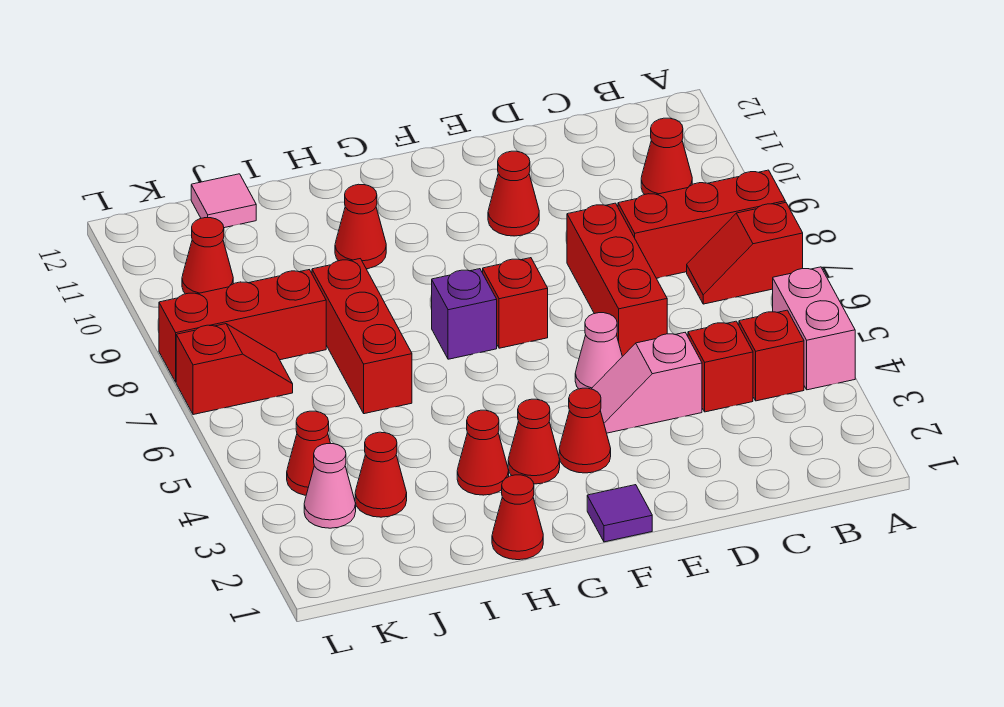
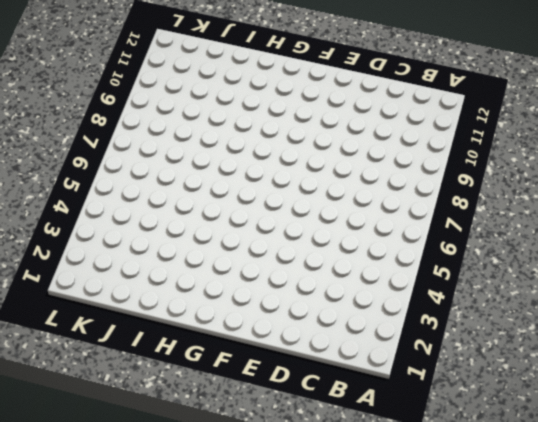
none -> pink brick A4:A5 level 1
none -> red slope A7:B7 level 1 top A
none -> red brick A8:C8 level 1

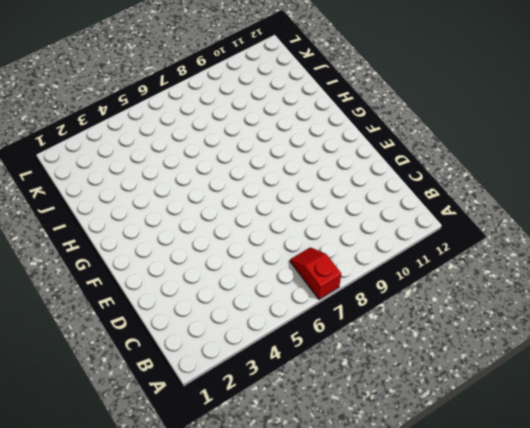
none -> pink brick A4:A5 level 1
none -> red brick A8:C8 level 1
none -> red brick B4 level 1

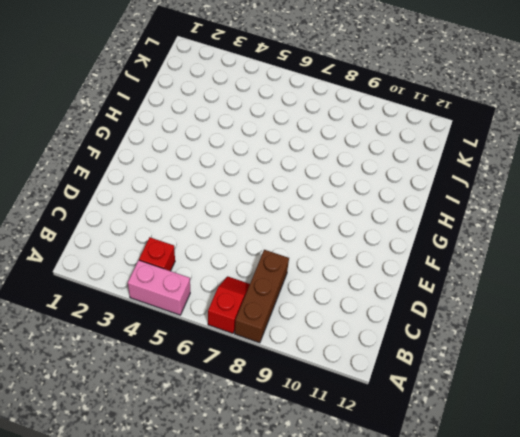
brown brick A8:C8 level 1 -> red brick A8:C8 level 1
none -> red cone B10 level 1
none -> red brick C4 level 1
none -> pink slope D4:E4 level 1 top D

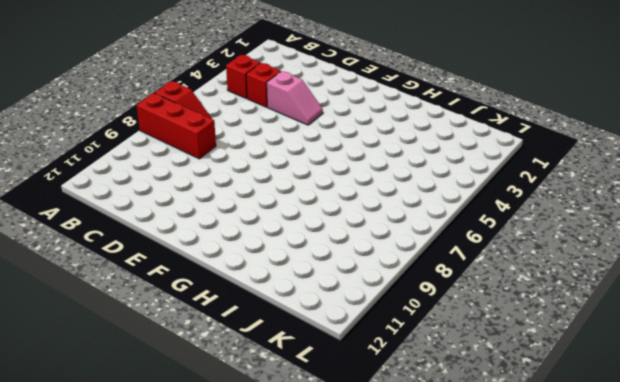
none -> pink brick A4:A5 level 1
none -> red cone B10 level 1
none -> red brick D6:D8 level 1

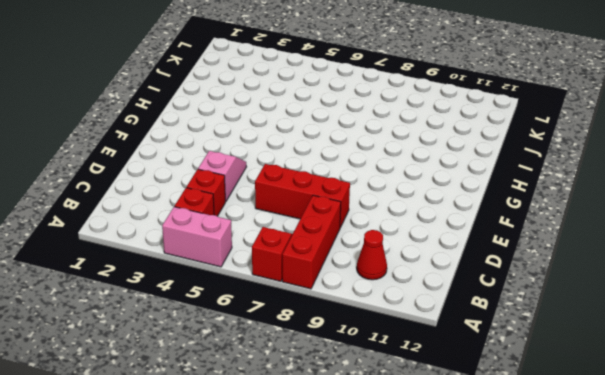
none -> pink cone E5 level 1
none -> red cone E10 level 1
none -> purple tile F1 level 1

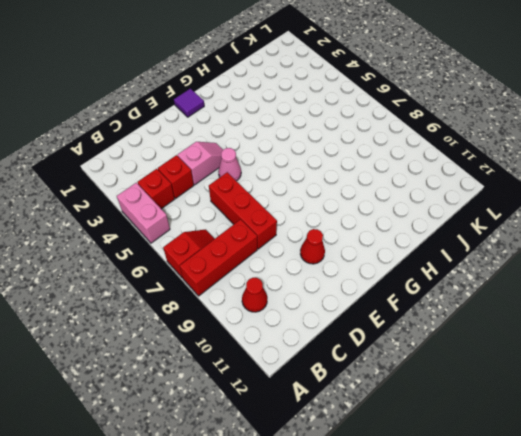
none -> red cone F3 level 1
none -> red brick F7 level 1
none -> red cone G3 level 1

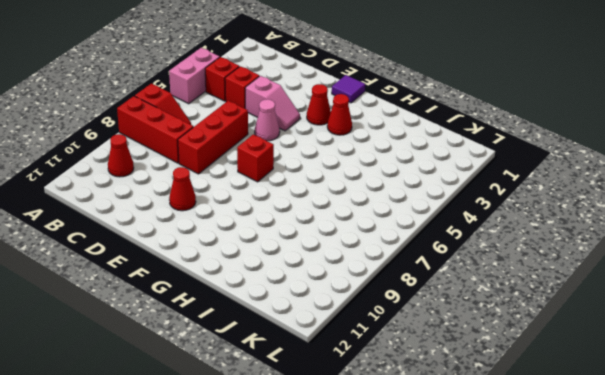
none -> purple brick G7 level 1
none -> red cone H1 level 1
none -> red cone H3 level 1

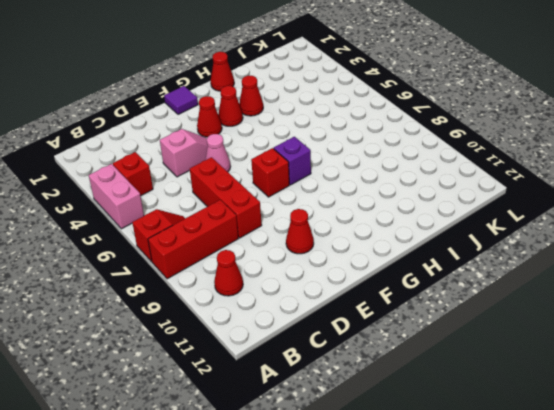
none -> red brick C4 level 1
none -> red cone H10 level 1
none -> red brick I6:I8 level 1

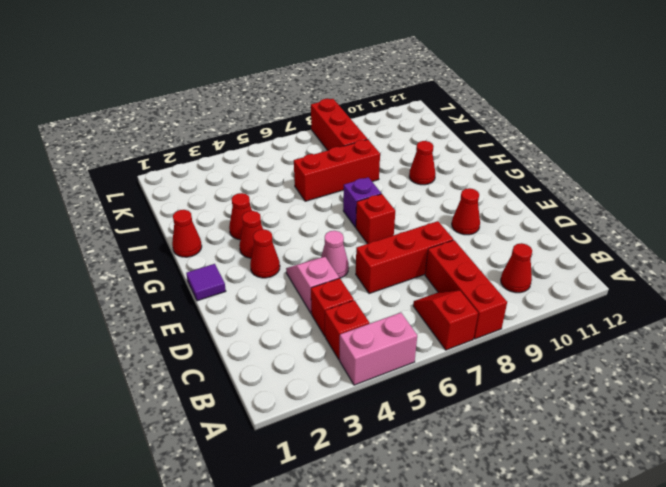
none -> red cone J3 level 1
none -> pink tile J12 level 1
none -> pink cone K3 level 1

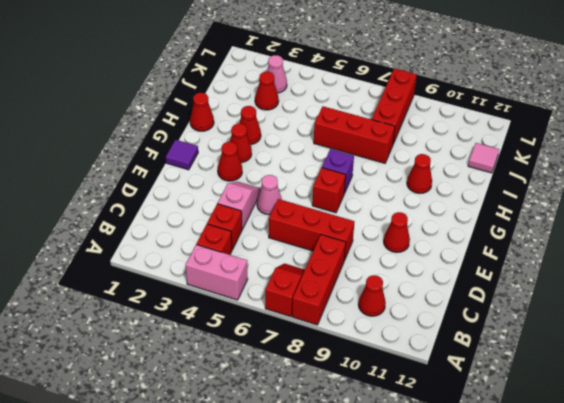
none -> red cone K4 level 1
none -> red slope K7:L7 level 1 top L
none -> red cone K10 level 1

